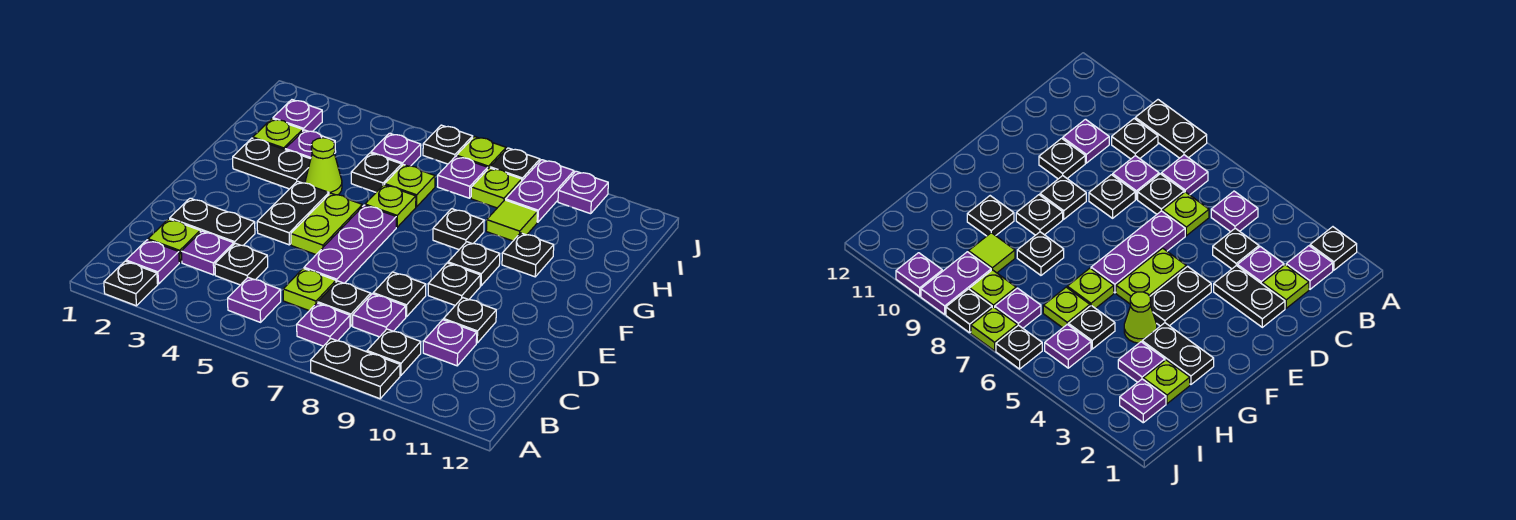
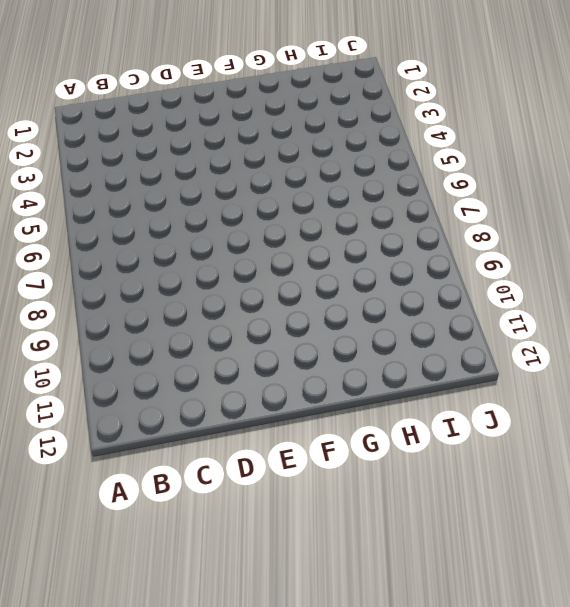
none -> black plate A2 level 1
none -> black plate A8:A9 level 1
none -> purple plate B2 level 1
none -> purple plate B5 level 1

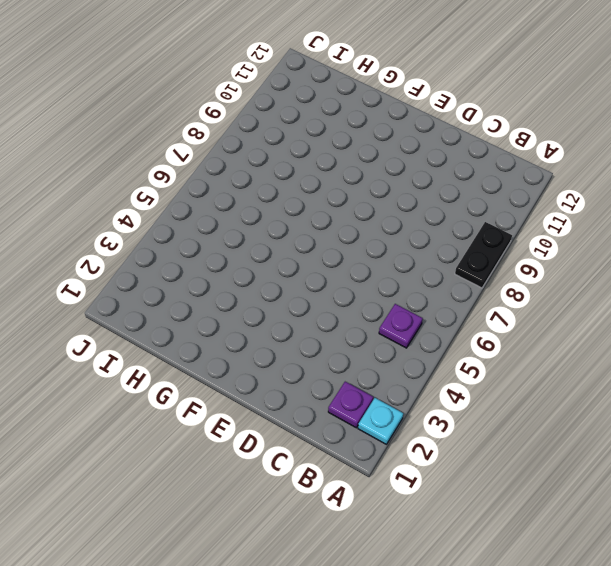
cyan plate A2 level 1 -> black plate A2 level 1
none -> purple plate B7 level 1
none -> black plate B9 level 1
none -> lime plate C2 level 1
none -> purple plate C3 level 1

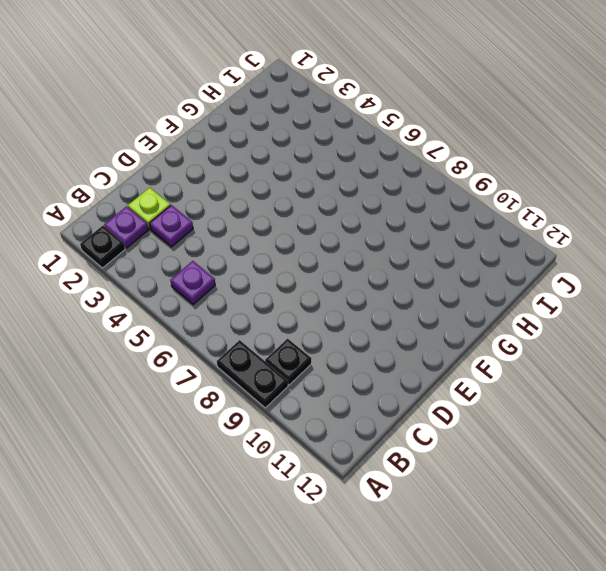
none -> purple plate B7 level 1
none -> black plate C4 level 1
none -> lime plate C6 level 1
none -> black plate C7 level 1

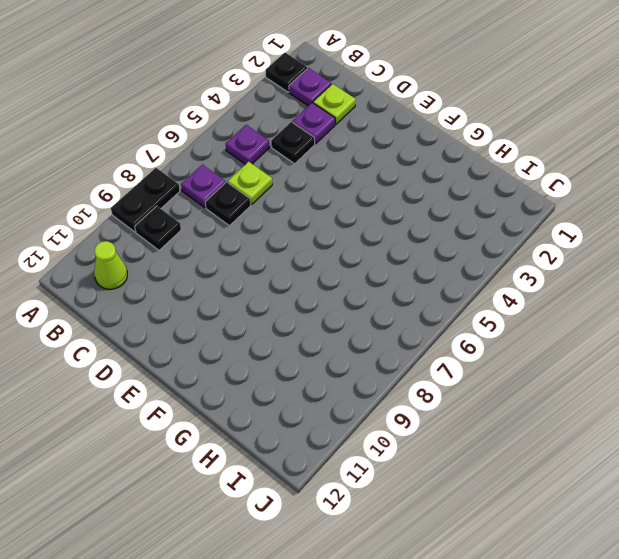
lime cone B11 level 1 -> lime cone G4 level 1
none -> purple plate C8 level 1
none -> purple plate C10 level 1
none -> black plate D2:D3 level 1
none -> purple plate D6:F6 level 1

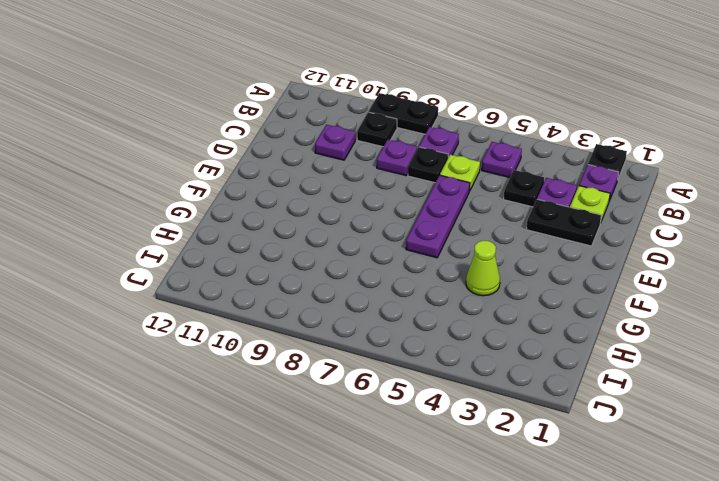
none -> black plate D8 level 1
none -> black plate D10 level 1
none -> black plate E4:F4 level 1
none -> lime plate E5:F5 level 1

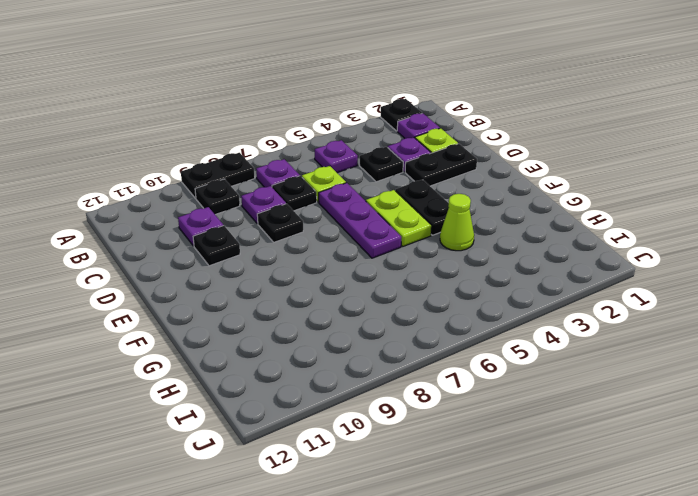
none -> black plate E9 level 1
none -> black plate F9 level 1
none -> black plate G2:G3 level 1
none -> lime plate G6 level 1

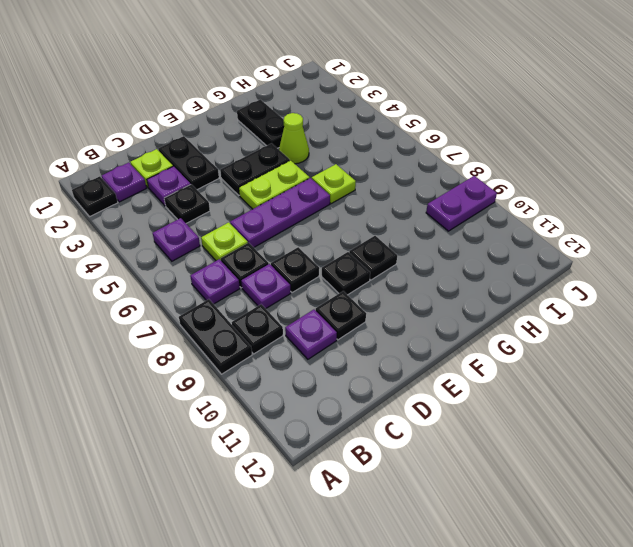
none -> black plate G8 level 1
none -> black plate G10 level 1
none -> lime plate H2 level 1
none -> purple plate H3 level 1

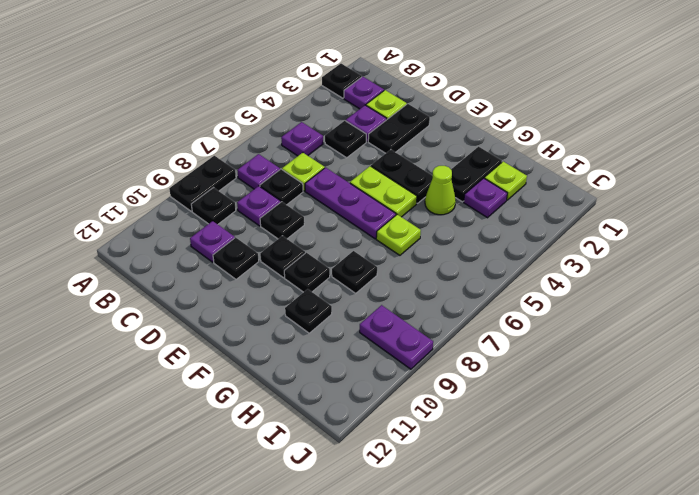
none -> black plate H5 level 1
none -> lime plate H6 level 1
none -> lime tile H9 level 1
none -> purple plate I2 level 1

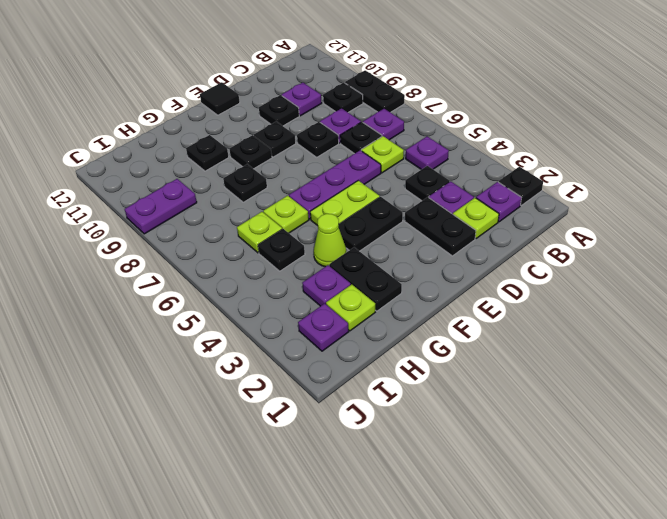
black tile E12 level 1 -> none
none -> lime tile H9 level 1
none -> purple plate I5 level 1
none -> purple plate I7 level 1
none -> lime plate I8 level 1

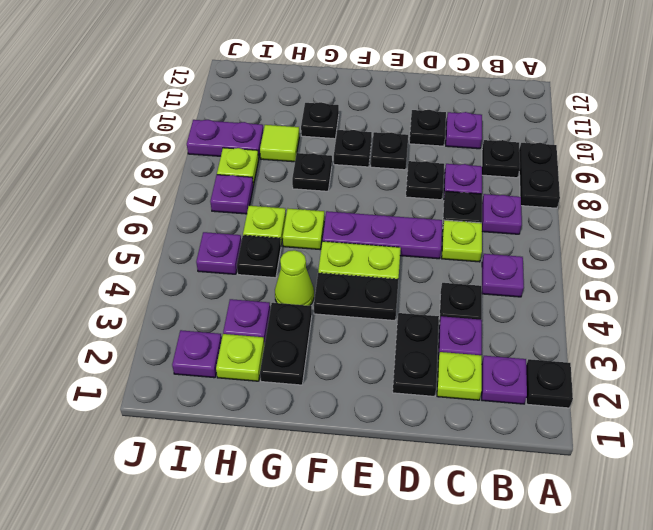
none -> black plate J6 level 1
none -> lime plate J7 level 1
none -> black plate J8 level 1
none -> purple plate J10 level 1

